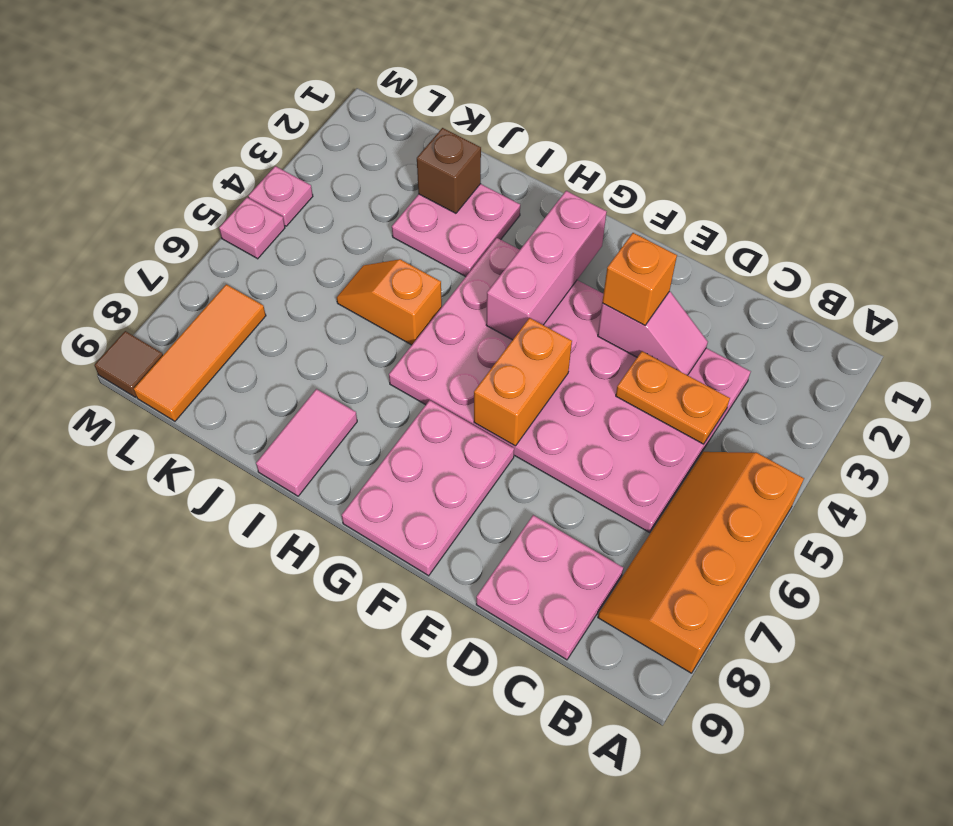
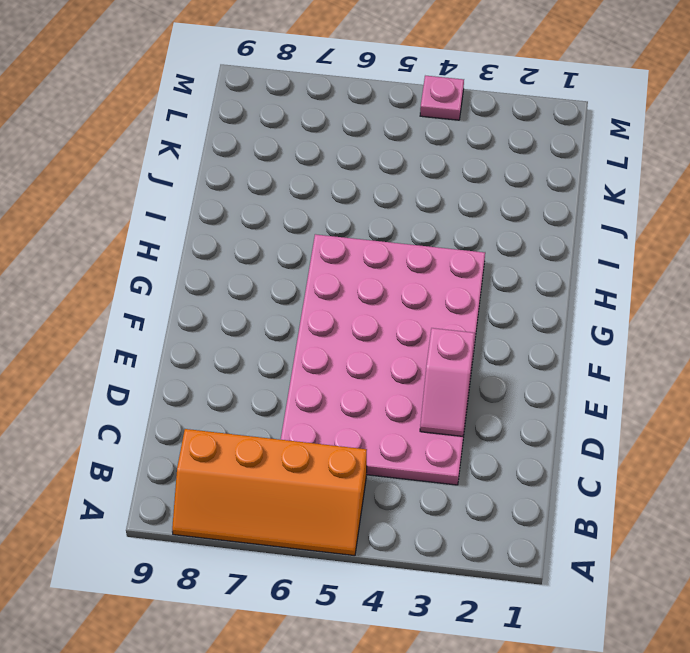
orange slope A5:B8 level 1 top B -> orange slope A5:B8 level 1 top A
none -> pink plate C8:D9 level 1
none -> pink plate F7:G9 level 1
none -> pink plate I2:J3 level 1

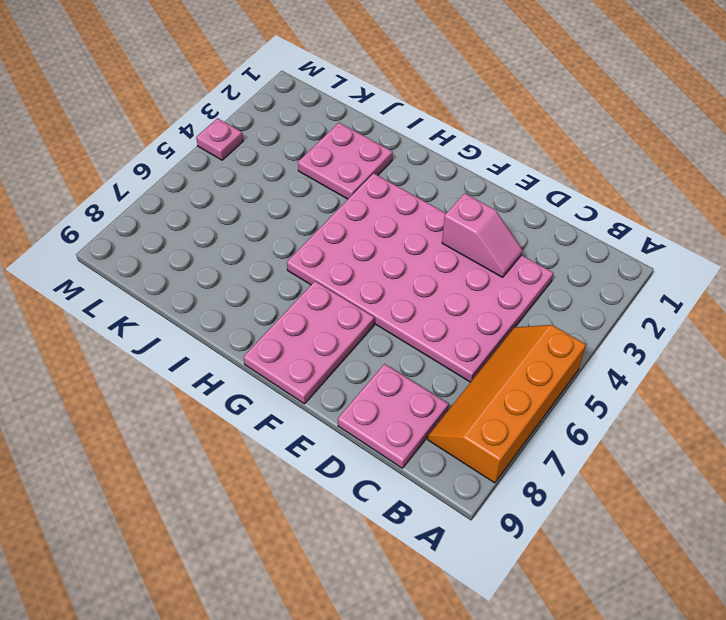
none -> orange slope I5:J5 level 1 top I
none -> pink tile I8:I9 level 1
none -> orange tile L7:L9 level 1

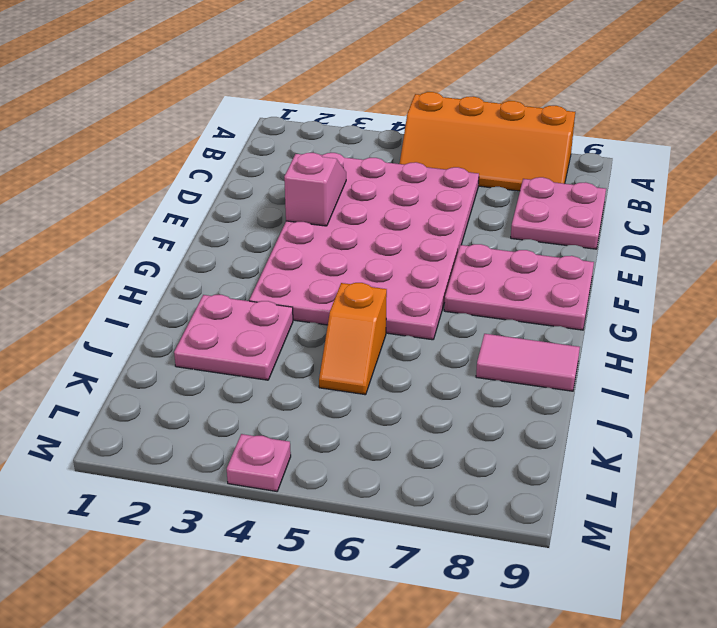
none -> orange tile L7:L9 level 1
none -> pink plate M5 level 1
none -> brown tile M9 level 1

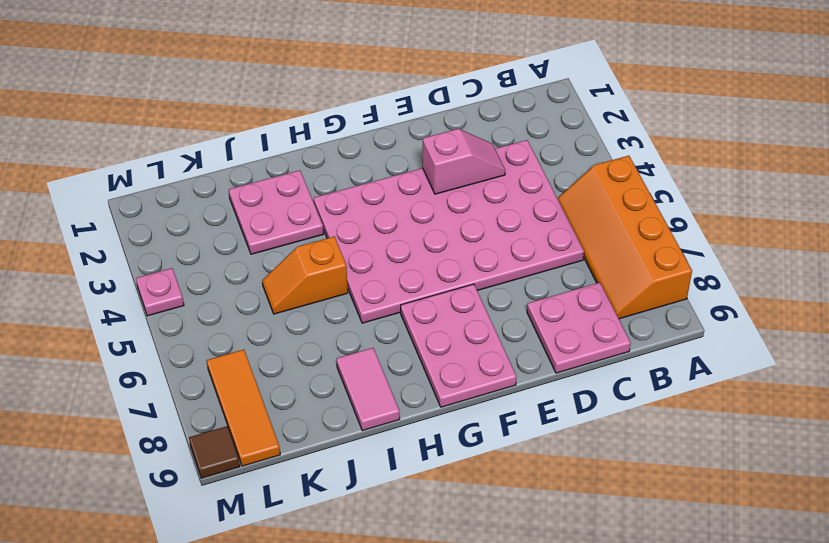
none -> pink plate M5 level 1
none -> orange plate C4:D4 level 2
none -> orange brick F5:F6 level 2

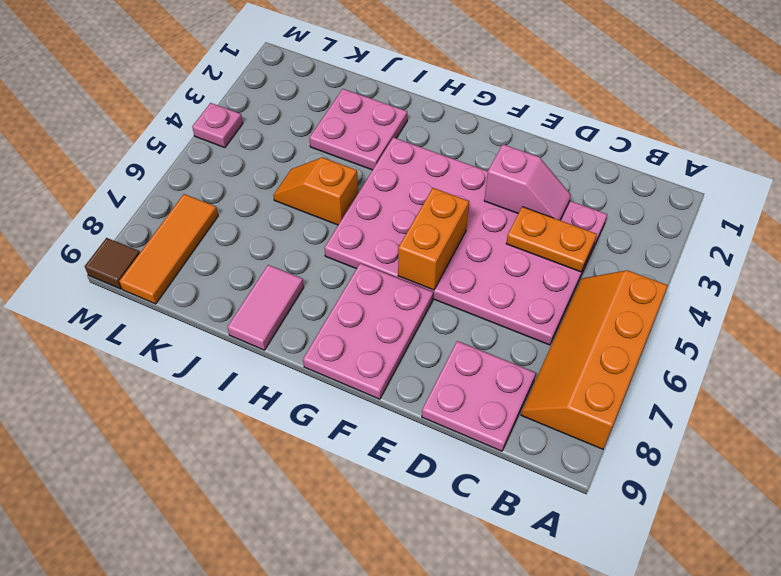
none -> pink plate M5 level 1
none -> pink brick G2:G4 level 2
none -> brown brick J2 level 2

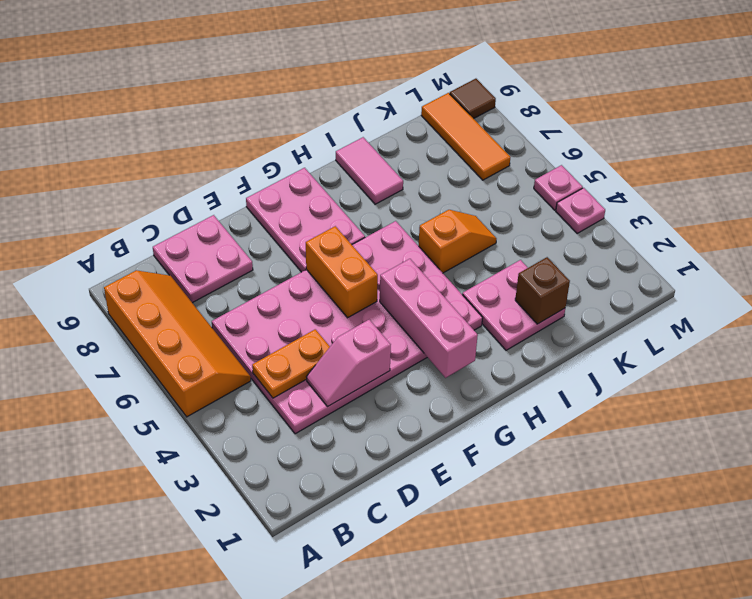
none -> orange brick E3 level 3

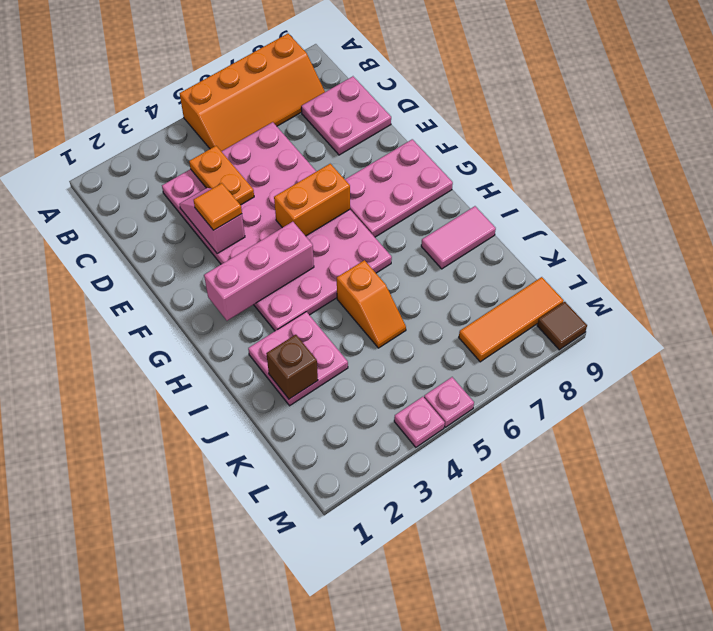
orange tile E3 level 3 -> orange brick E3 level 3

